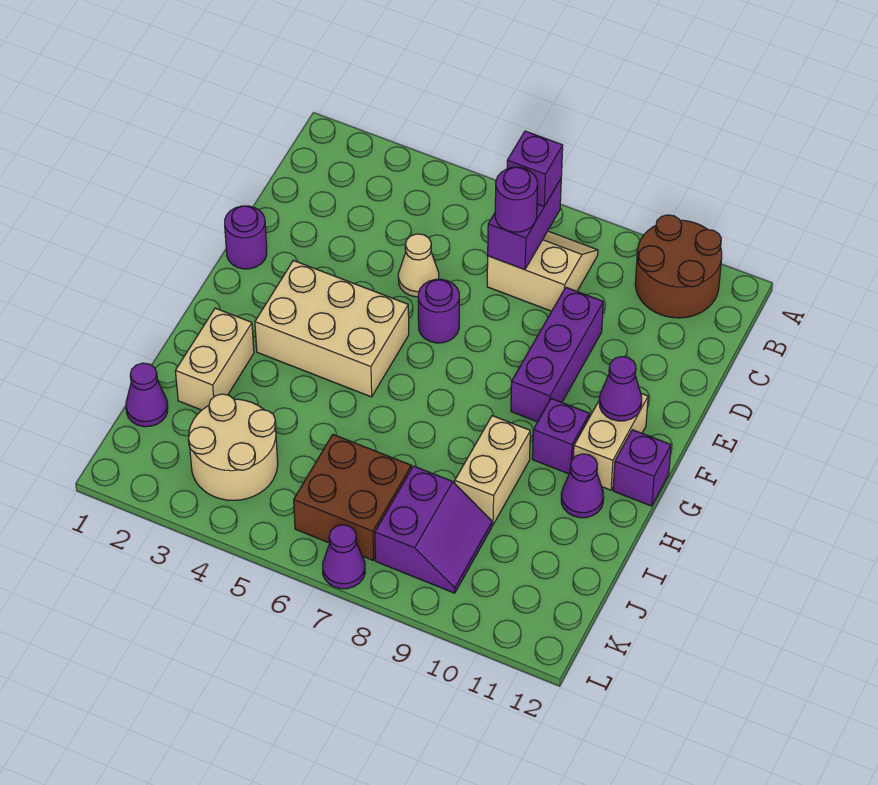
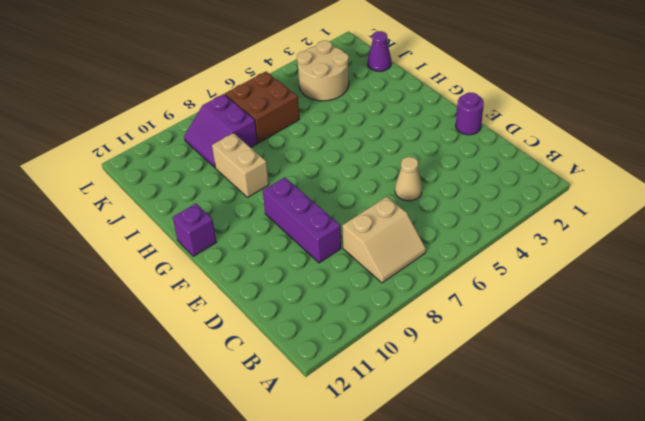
none -> brown round brick A10:B11 level 1
none -> purple round brick E6 level 1
none -> tan brick F3:G5 level 1

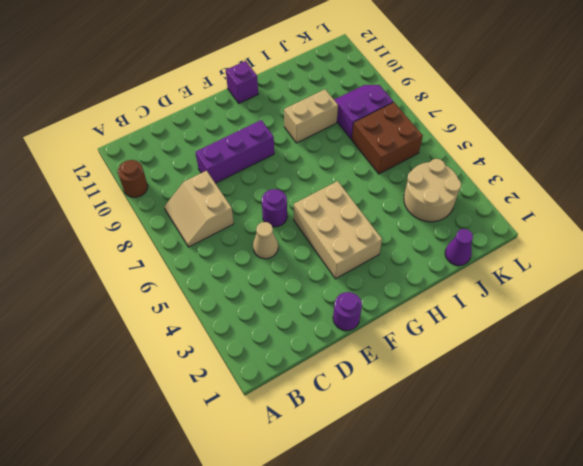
brown round brick A10 level 1 -> brown round brick A10:B11 level 1
none -> tan brick F11:G11 level 1
none -> purple brick G10 level 1
none -> tan brick H2:I2 level 1

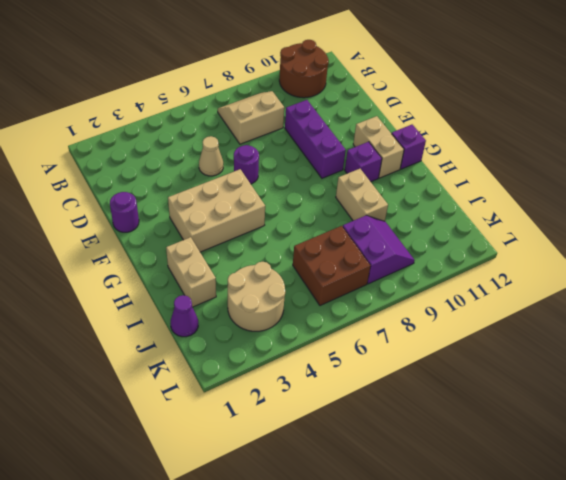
none -> purple cone H11 level 1
none -> purple cone L7 level 1
none -> purple brick B7:C7 level 2

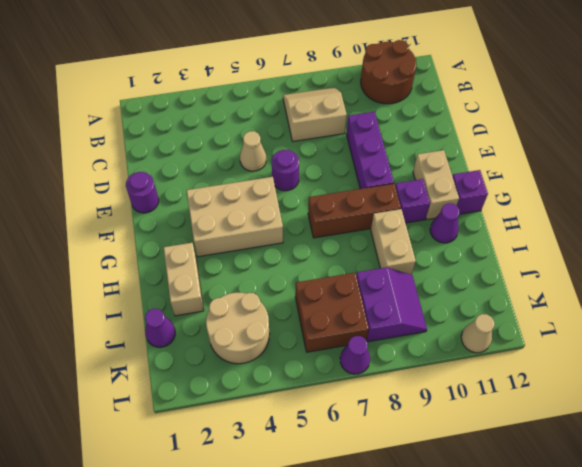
brown brick G7:G9 level 1 -> none
tan cone L11 level 1 -> none
none -> purple brick B7:C7 level 2
none -> purple cone F11 level 2
none -> purple brick B7 level 3

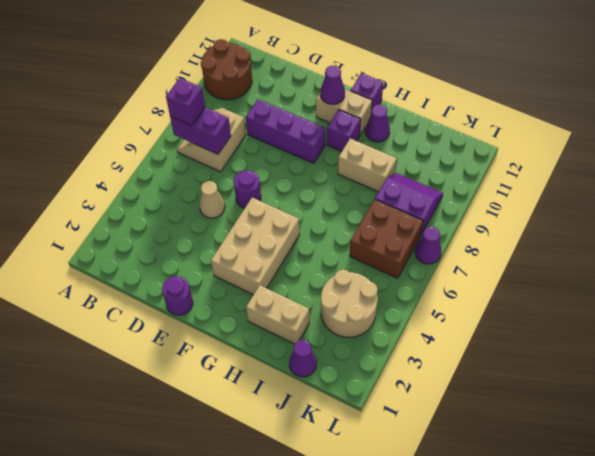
none -> purple round brick C7 level 3

